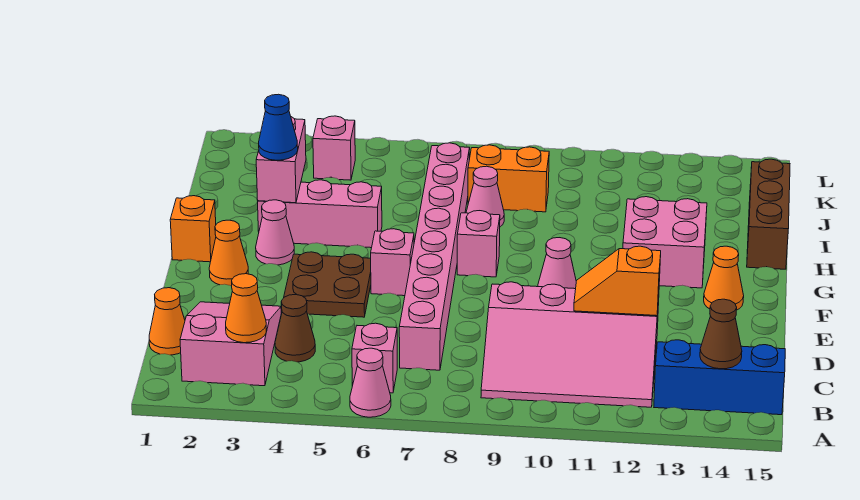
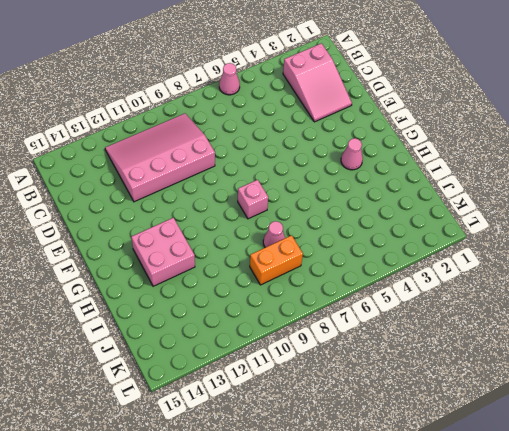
none -> pink brick B6 level 1
none -> blue brick B13:B15 level 1
none -> orange cone C1 level 1

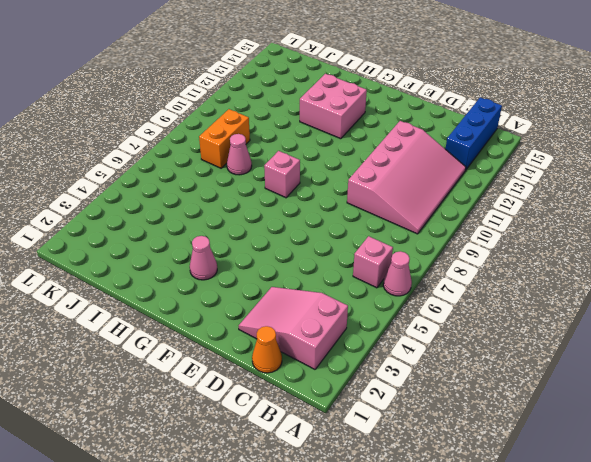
none -> brown cone C4 level 1
none -> pink brick C7:J7 level 1
none -> brown plate E4:F5 level 1

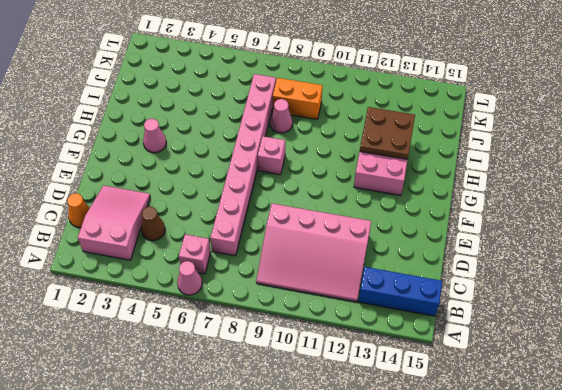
brown plate H12:I13 level 2 -> brown plate E4:F5 level 1
none -> orange cone F2 level 1
none -> pink brick F6 level 1
none -> pink cone F10 level 1

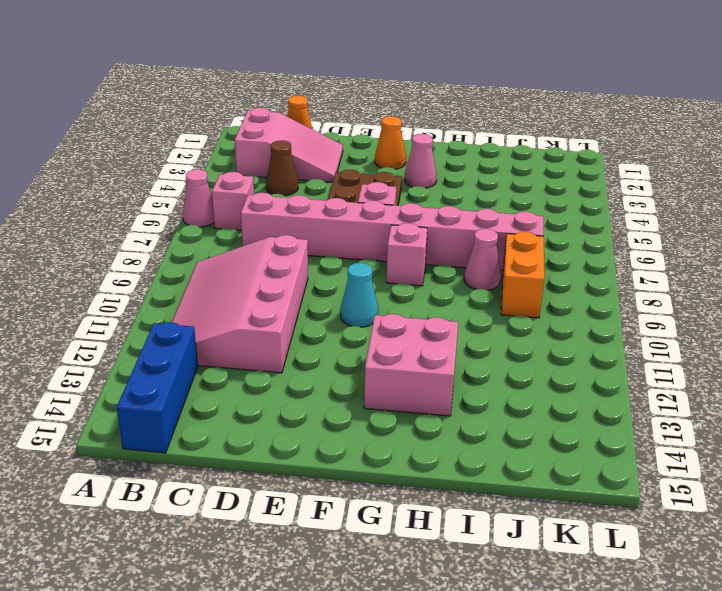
cyan cone F10 level 1 -> pink cone F10 level 1
none -> orange cone F14 level 1
none -> orange brick G1 level 1
none -> pink brick H3:H5 level 1

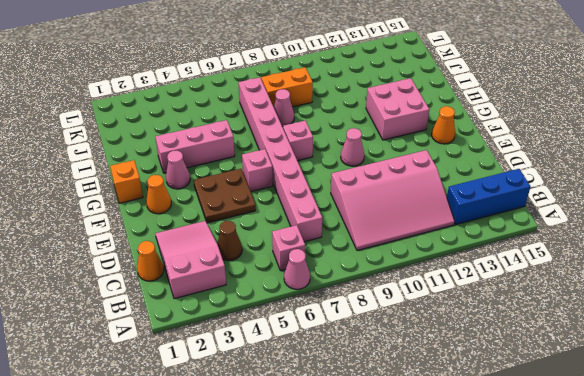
none -> brown brick H15:J15 level 1
none -> pink brick K4 level 1
none -> orange cone B3 level 2

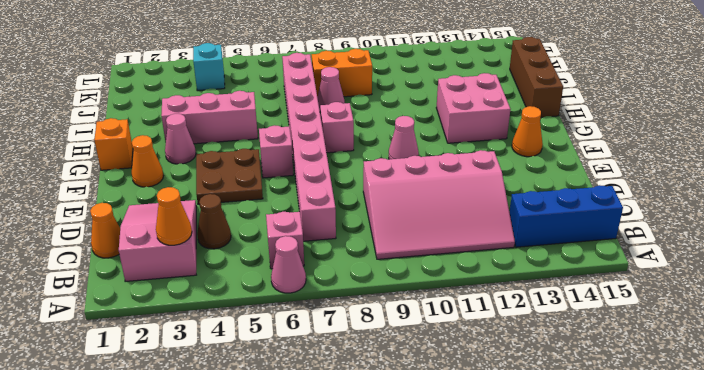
cyan brick K4 level 1 -> pink brick K4 level 1
none -> brown cone B14 level 2
none -> orange slope D11:D12 level 2 top 12
none -> pink brick H3:I3 level 2

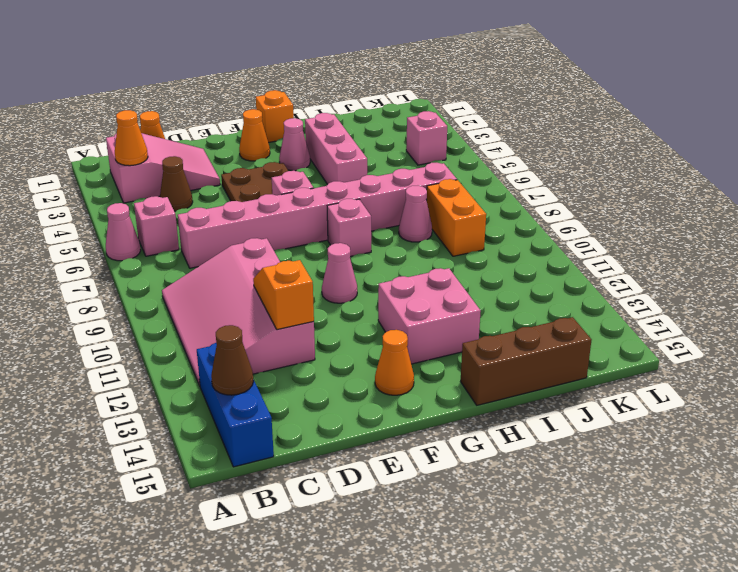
none -> pink brick H3:I3 level 2
none -> blue cone H3 level 3

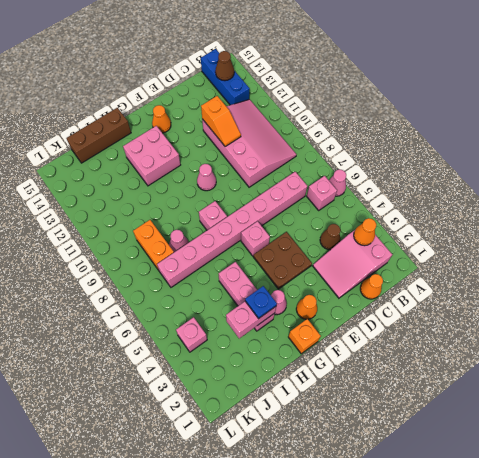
blue plate H3 level 3 -> blue cone H3 level 3

